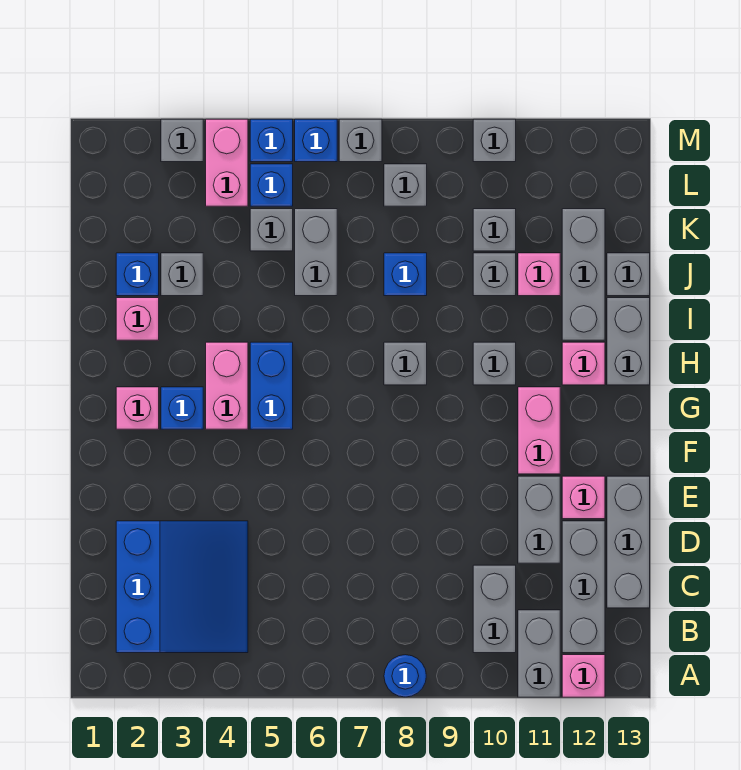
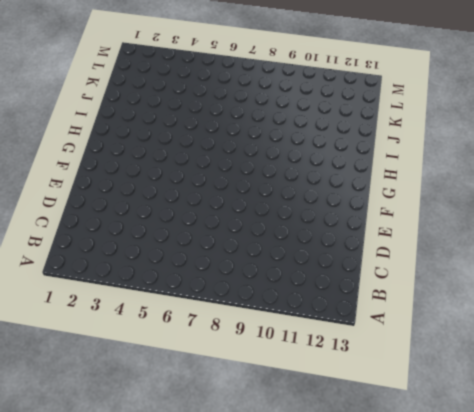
none -> blue round brick A8 level 1
none -> grey brick A11:B11 level 1
none -> pink brick A12 level 1
none -> blue slope B2:D4 level 1 top 2

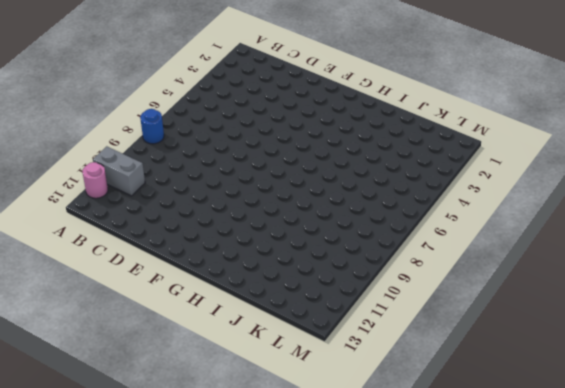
pink round brick A12 level 1 -> pink brick A12 level 1
none -> blue slope B2:D4 level 1 top 2
none -> grey brick B10:C10 level 1
none -> grey brick B12:D12 level 1
none -> grey brick C13:E13 level 1

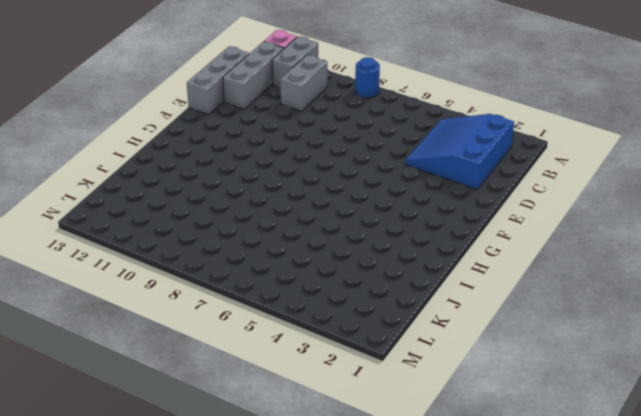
none -> grey brick D11:E11 level 1
none -> pink brick E12 level 1
none -> pink brick F11:G11 level 1
none -> pink brick G2 level 1

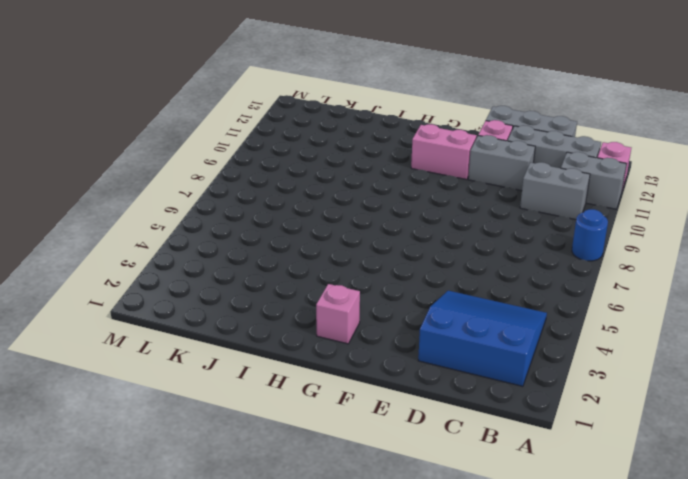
none -> blue brick G3 level 1
none -> pink brick G4:H4 level 1
none -> blue brick G5:H5 level 1
none -> grey brick H8 level 1

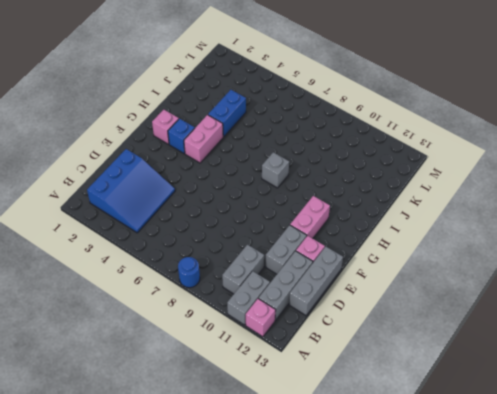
blue brick I4:J4 level 1 -> blue brick G5:H5 level 1
none -> grey brick H10 level 1
none -> pink brick H12 level 1
none -> grey brick H13:I13 level 1
none -> pink brick I2 level 1

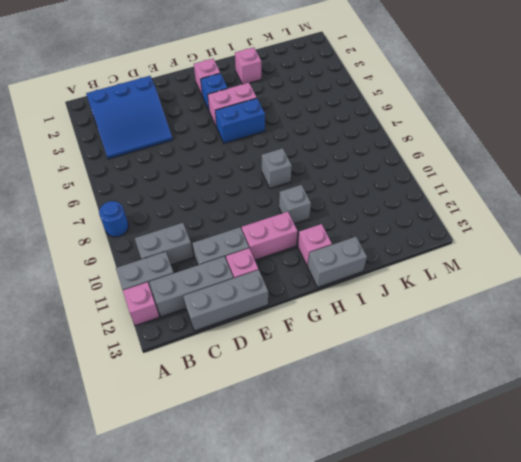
none -> grey brick I12:K12 level 1
none -> blue brick J2 level 1
none -> grey brick J3 level 1
none -> grey brick J6:K6 level 1

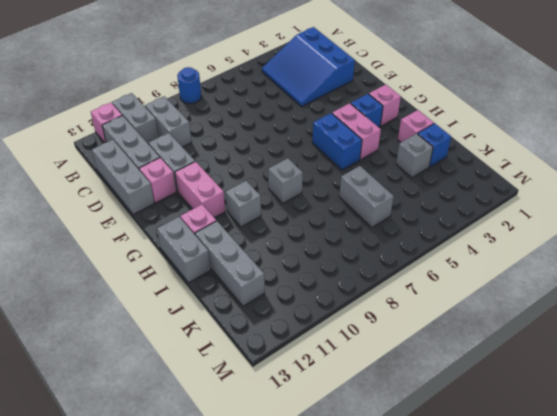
none -> blue brick J8 level 1
none -> grey brick J10 level 1
none -> pink brick J11 level 1
none -> grey brick J13 level 1

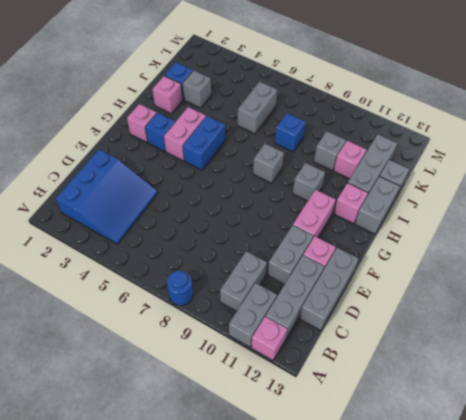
none -> grey brick K5 level 1
none -> grey brick K10 level 1
none -> pink brick L4:M4 level 1
none -> blue brick L5 level 1

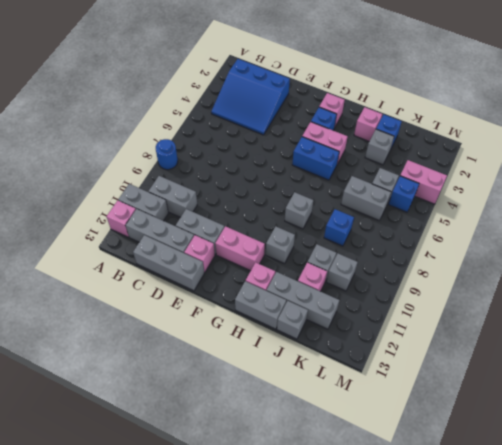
none -> grey brick L8 level 1
none -> grey brick M3 level 1
none -> blue brick M5 level 1
none -> blue brick M6 level 1

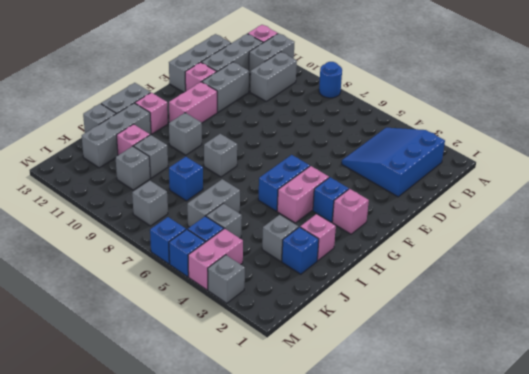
none -> grey brick M7 level 1
none -> grey brick M10 level 1

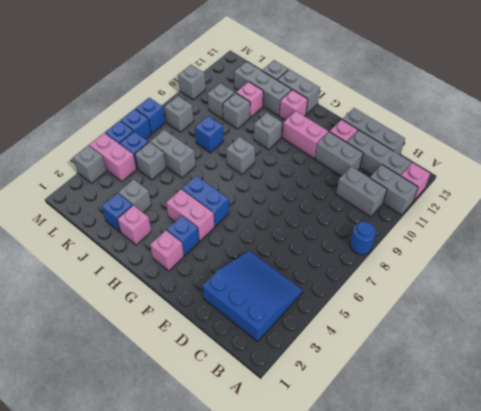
blue brick M7 level 1 -> grey brick M7 level 1

